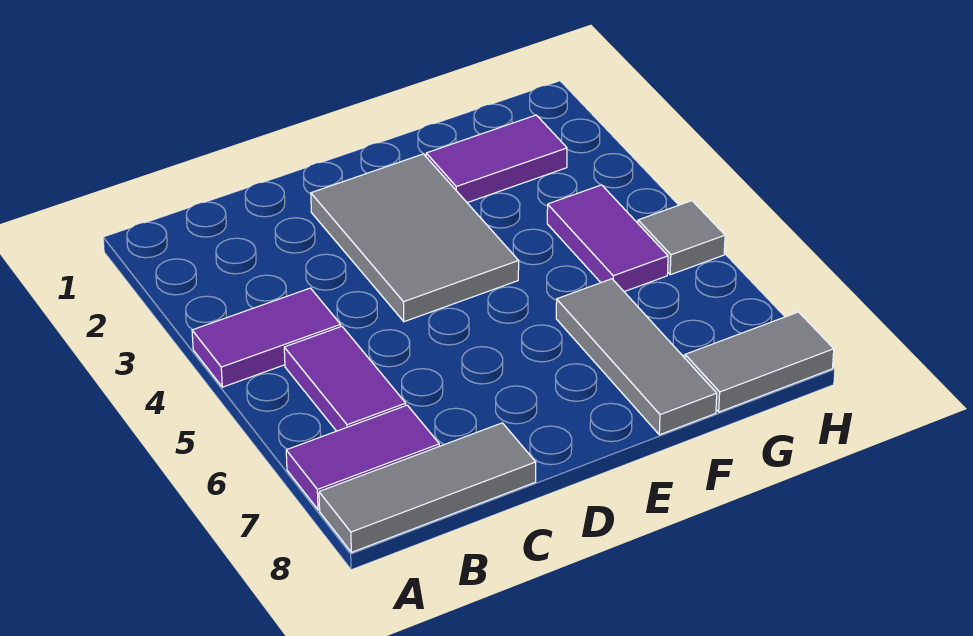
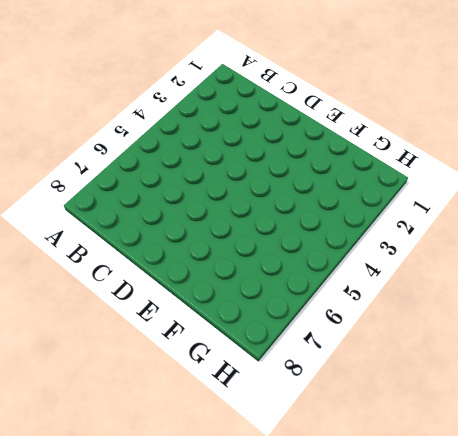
none -> purple tile A4:B4 level 1
none -> purple tile A7:B7 level 1

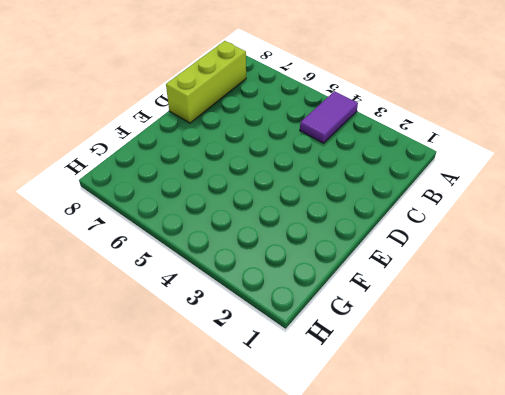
lime brick B8:D8 level 1 -> grey tile A8:C8 level 1
none -> purple tile A7:B7 level 1
none -> purple tile B5:B6 level 1

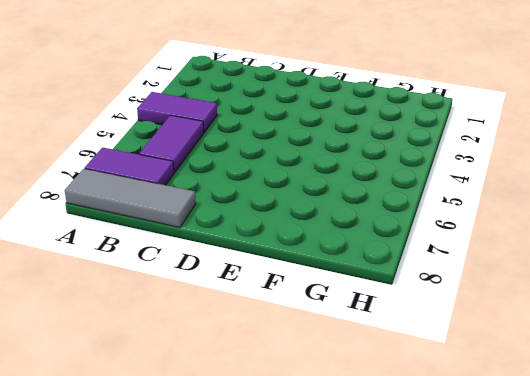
none -> grey tile D2:E4 level 1
none -> purple tile F2:G2 level 1

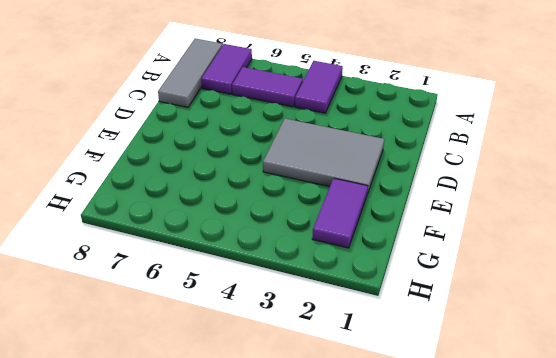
none -> grey tile F6:F8 level 1
none -> purple tile G4:G5 level 1

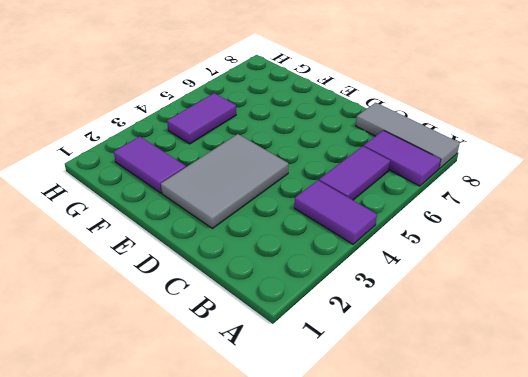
none -> grey tile F6:F8 level 1
none -> grey tile G8:H8 level 1

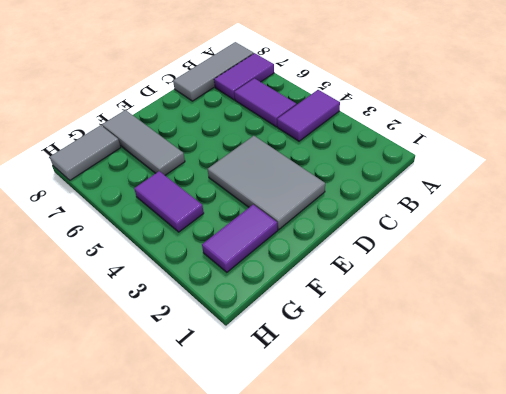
none -> grey tile H5 level 1

